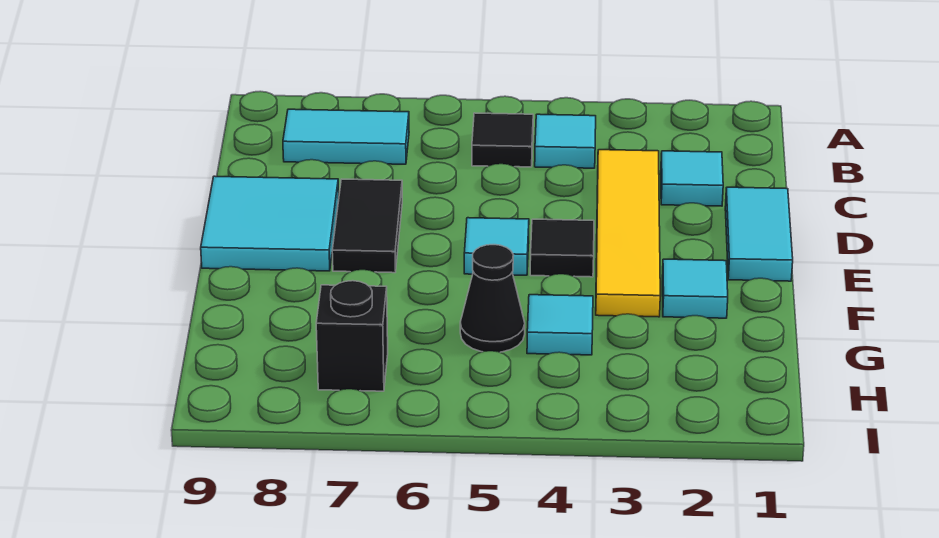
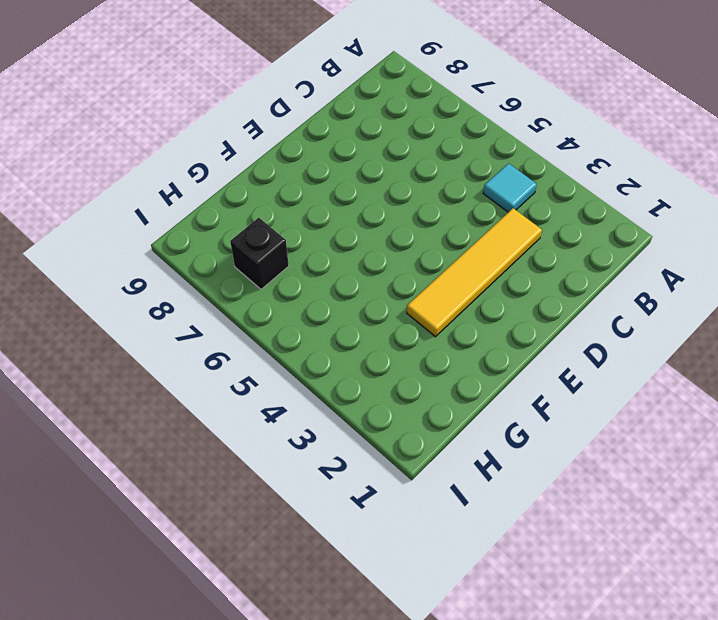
none -> black tile B5 level 1
none -> cyan tile B7:B8 level 1
none -> cyan tile C2 level 1

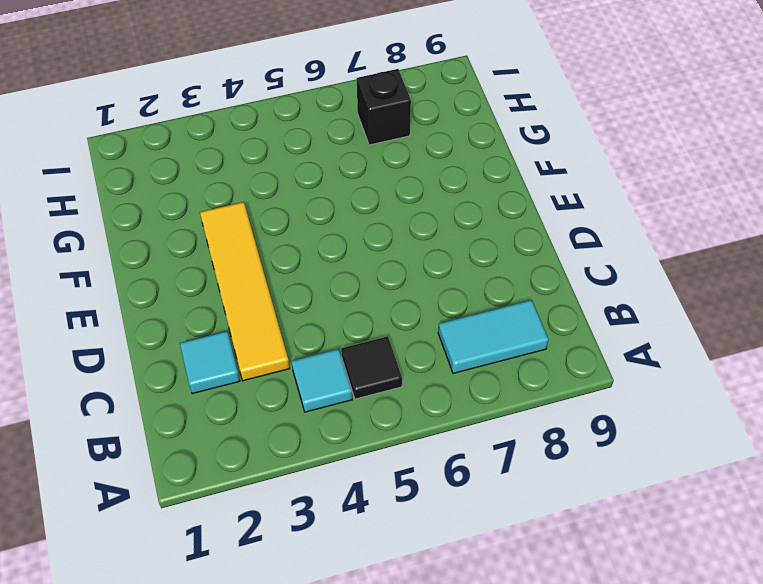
none -> cyan tile D1:E1 level 1
none -> black tile D7:E7 level 1
none -> cyan tile D8:E9 level 1

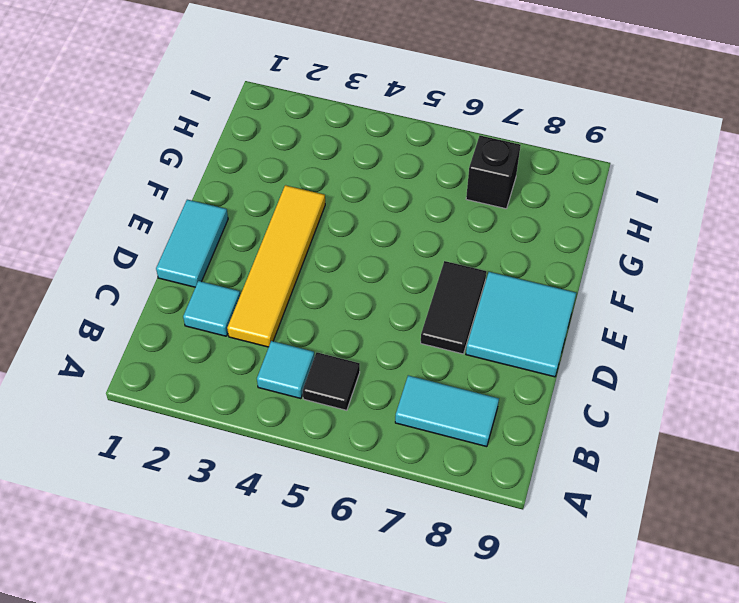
none -> black tile E4 level 1
none -> cyan tile E5 level 1
none -> cyan tile F2 level 1

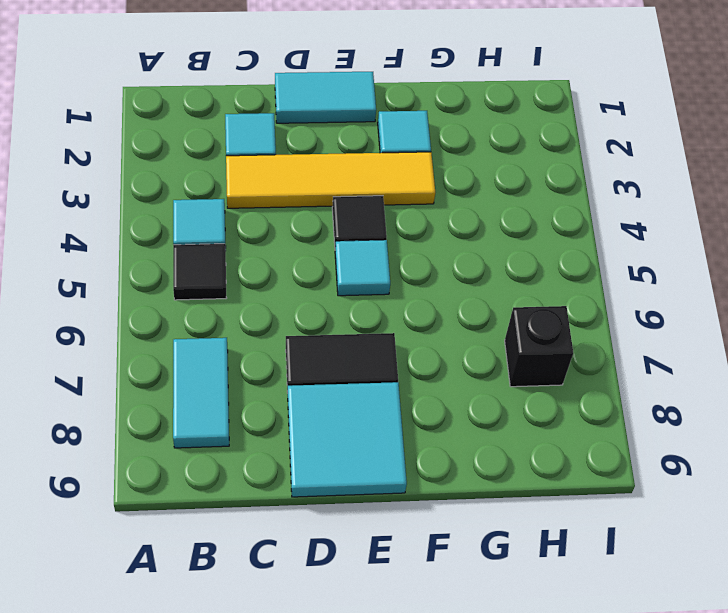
none -> cyan tile G4 level 1
none -> black cone G5 level 1

